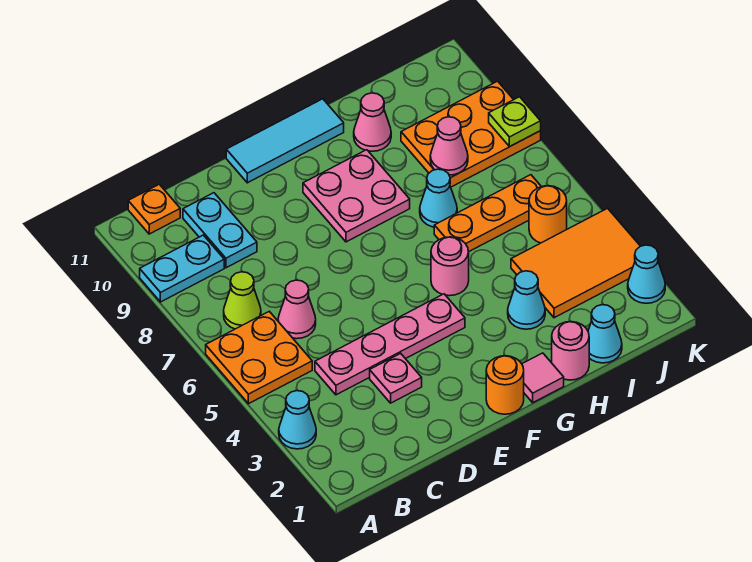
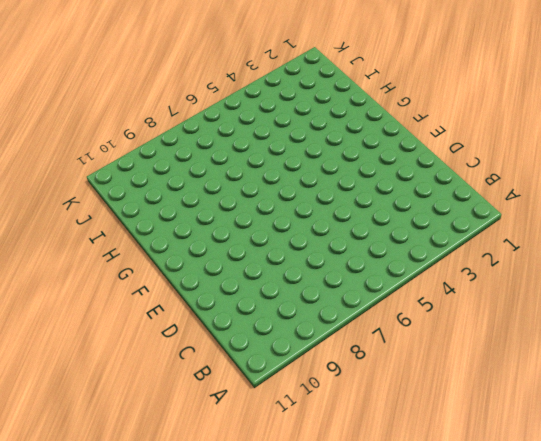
none -> cyan cone A3 level 1
none -> orange plate A5:B6 level 1
none -> cyan plate A9:B9 level 1

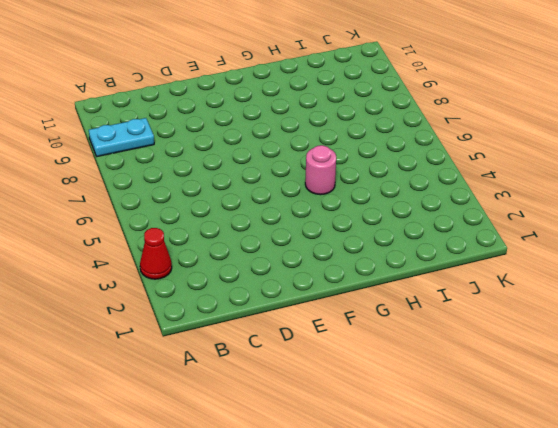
red cone A3 level 1 -> cyan cone A3 level 1
none -> orange plate A5:B6 level 1
none -> lime cone B7 level 1
none -> orange plate B11 level 1

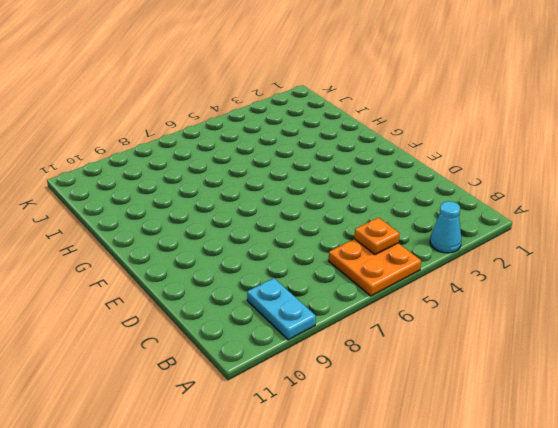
orange plate B5 level 2 -> orange plate B11 level 1
none -> lime cone B7 level 1
none -> pink plate C4:F4 level 1
none -> pink cone C6 level 1

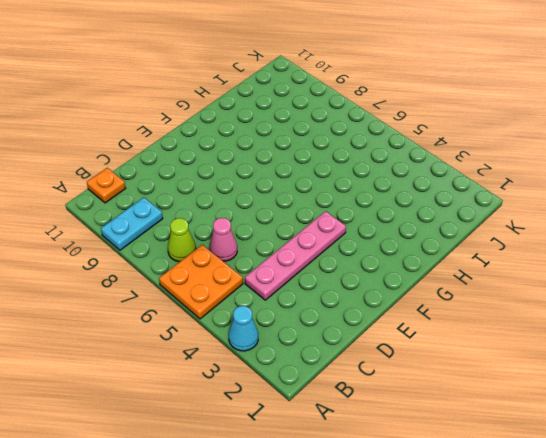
none -> cyan plate C9:C10 level 1
none -> pink plate D3 level 1
none -> cyan tile E11:G11 level 1

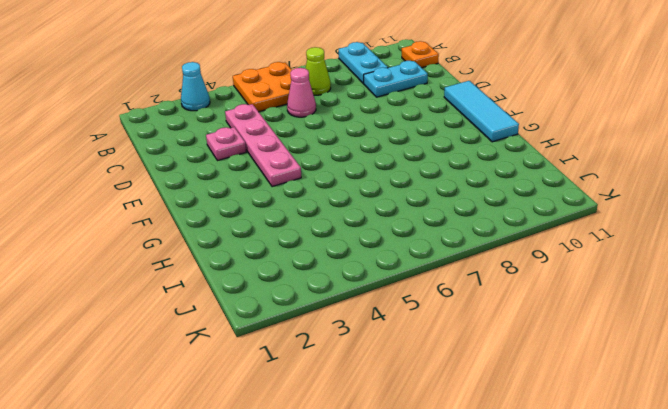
none -> orange round brick F1 level 1
none -> pink plate F8:G9 level 1
none -> pink tile G1 level 1

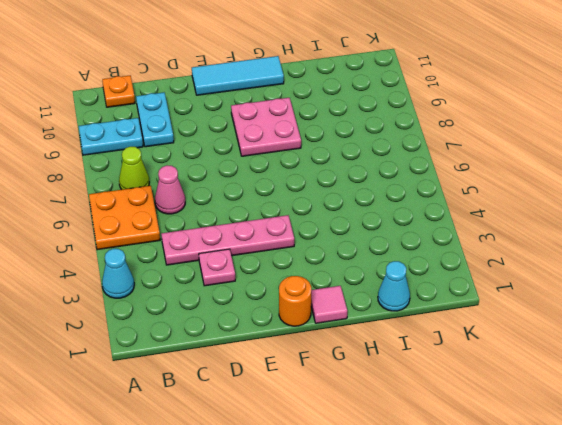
none -> pink round brick G5 level 1
none -> pink round brick H1 level 1
none -> cyan cone H3 level 1

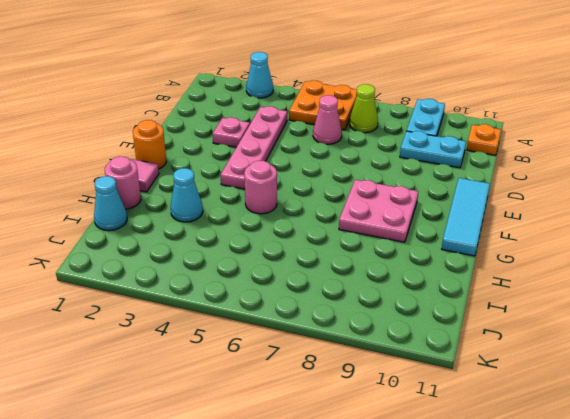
none -> orange plate H6:J6 level 1
none -> cyan cone H7 level 1
none -> pink cone H10 level 1

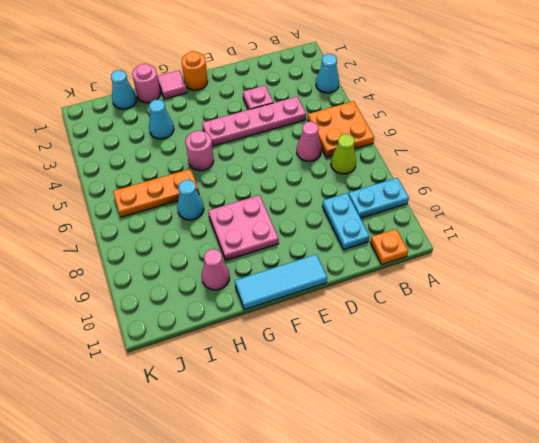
none -> orange tile I3:K4 level 1
none -> orange plate I8:K9 level 1
none -> orange round brick J5 level 1

